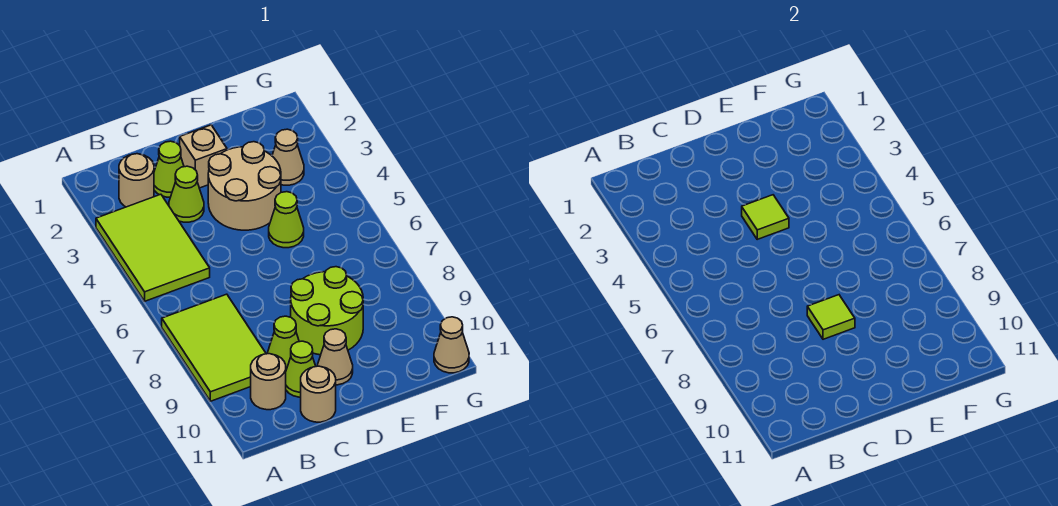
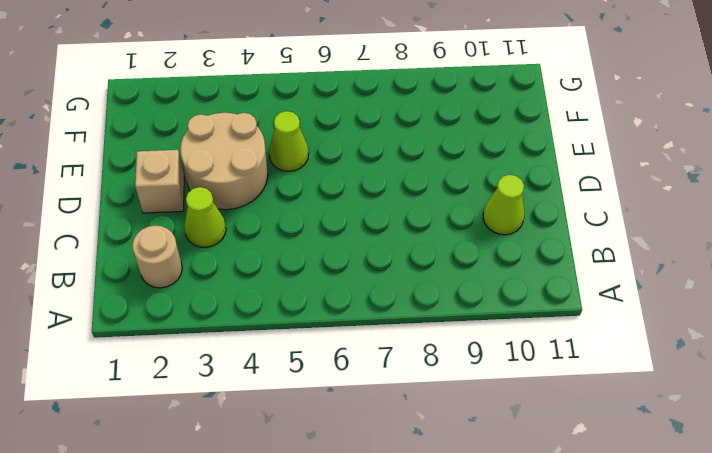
none -> lime tile A3:B5 level 1
none -> lime tile A7:B9 level 1
none -> tan round brick B10 level 1

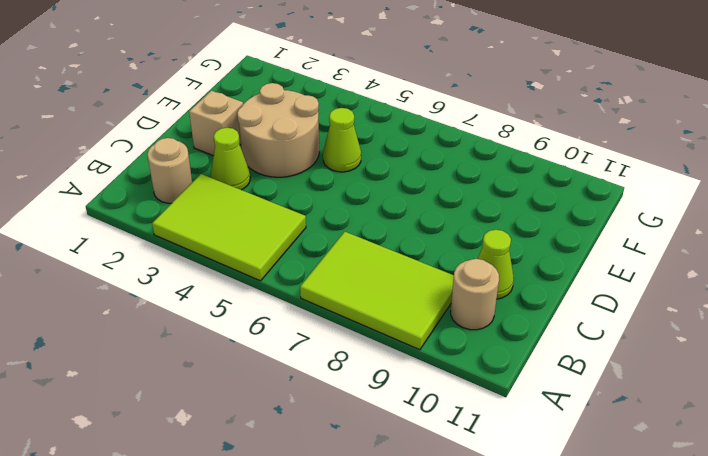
none -> lime cone C2 level 1
none -> lime cone C9 level 1
none -> tan round brick C11 level 1

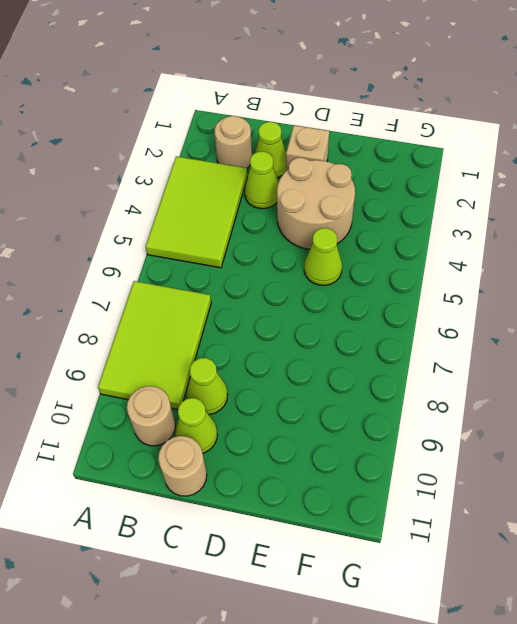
none -> lime round brick D8:E9 level 1
none -> tan cone D10 level 1
none -> tan cone F3 level 1

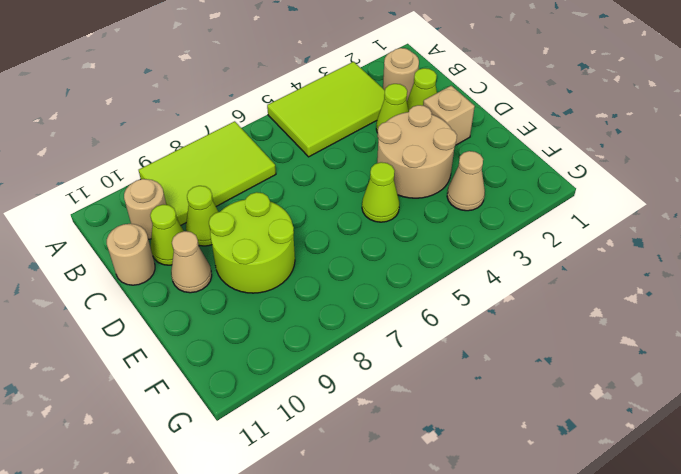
none -> tan cone G11 level 1
none -> lime tile D4 level 2
none -> lime tile D8 level 2

